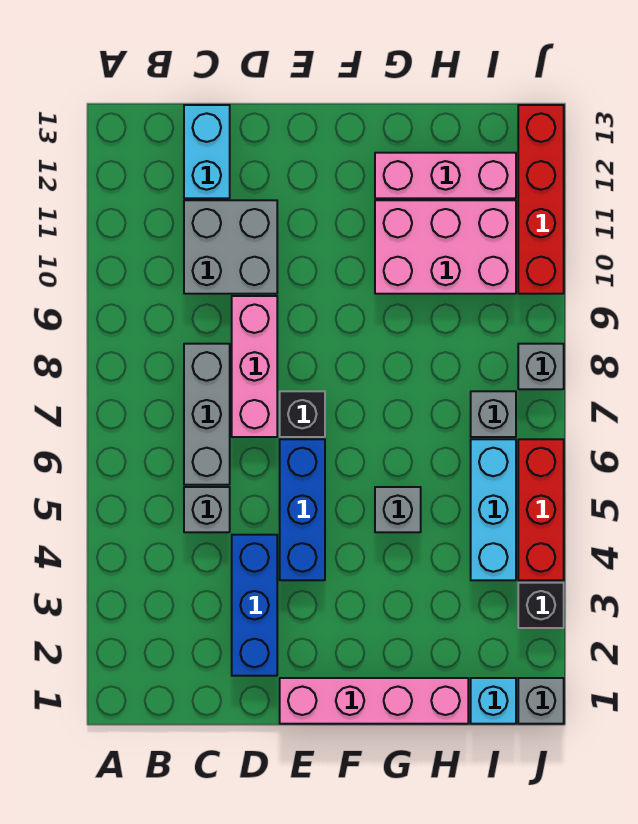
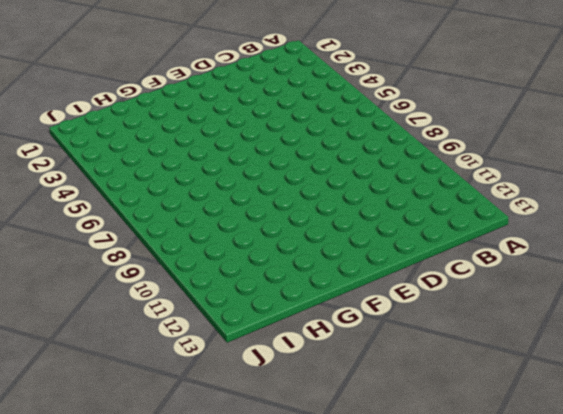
none -> grey brick C5 level 1
none -> grey brick C6:C8 level 1
none -> grey brick C10:D11 level 1

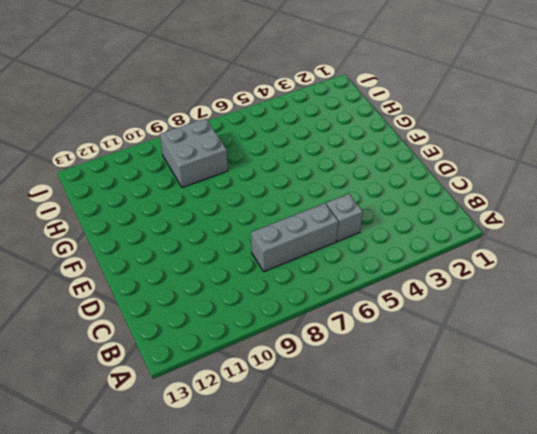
grey brick H8:I9 level 1 -> grey brick C10:D11 level 1
none -> cyan brick C12:C13 level 1
none -> blue brick D2:D4 level 1
none -> pink brick D7:D9 level 1

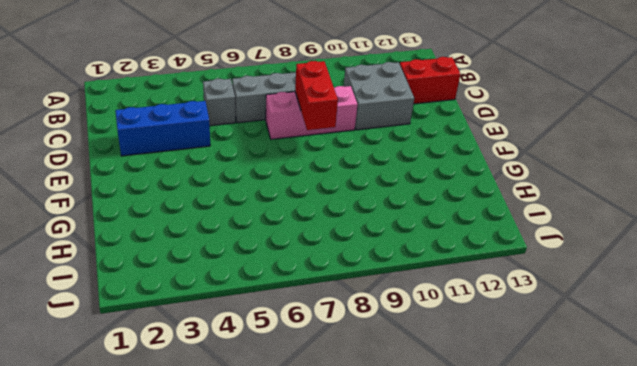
red brick C12:C13 level 1 -> cyan brick C12:C13 level 1
red brick D8:E8 level 2 -> none
none -> pink brick E1:H1 level 1
none -> blue brick E4:E6 level 1
none -> black brick E7 level 1

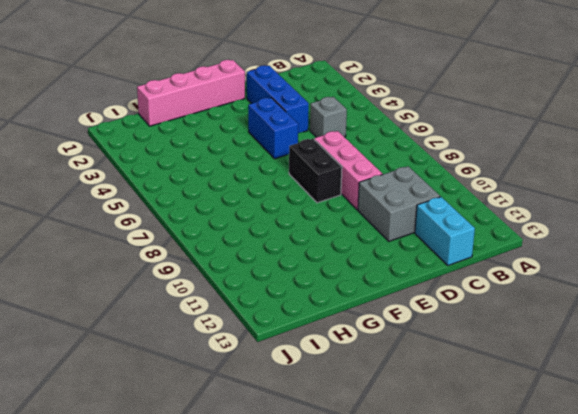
blue brick E4:E5 level 1 -> blue brick E4:E6 level 1
black brick E7:E8 level 1 -> black brick E7 level 1
none -> grey brick C6:C8 level 1
none -> grey brick G5 level 1
none -> pink brick G10:I11 level 1

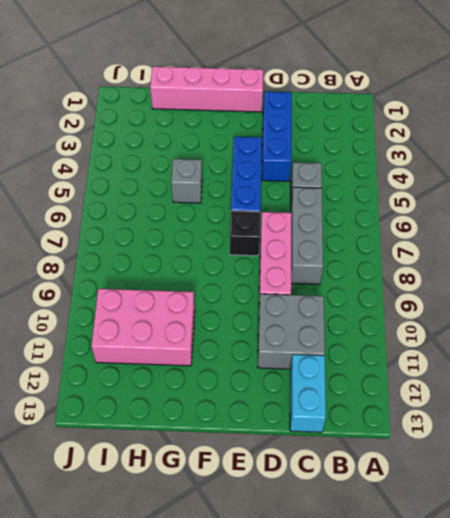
none -> pink brick G12:I12 level 1
none -> cyan brick I1 level 1
none -> cyan brick I4:I6 level 1

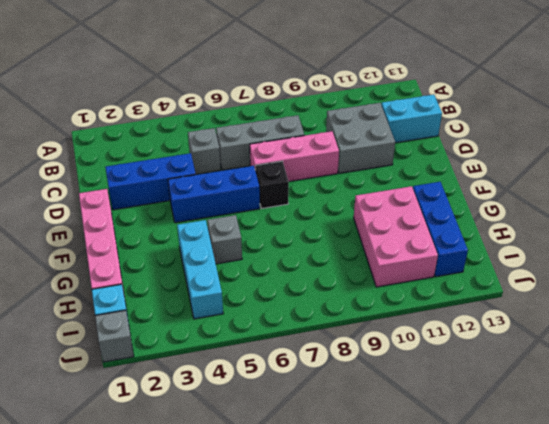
cyan brick G4:I4 level 1 -> cyan brick I4:I6 level 1
blue brick G12:I12 level 1 -> pink brick G12:I12 level 1
none -> grey brick I7 level 1
none -> black brick J3 level 1
none -> red brick J4:J6 level 1

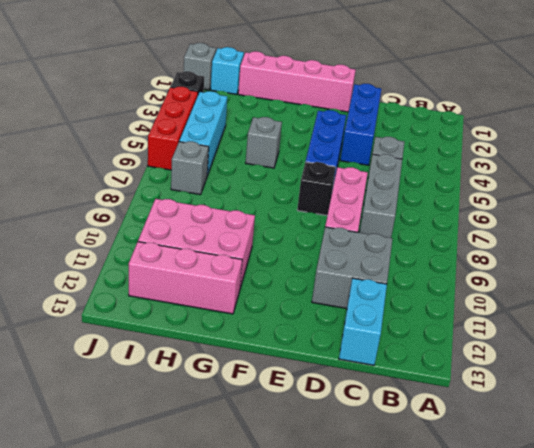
none -> grey brick J8 level 1
none -> red brick J10:J13 level 1

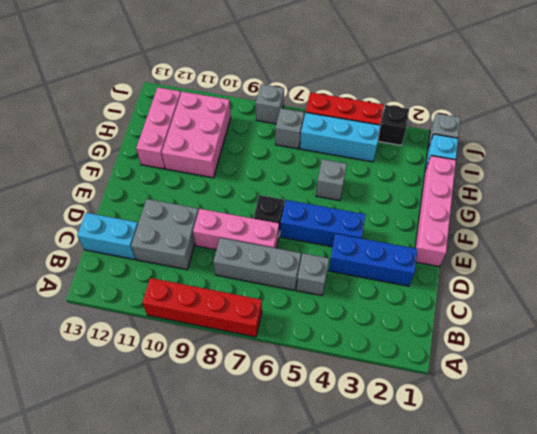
red brick A7:A10 level 1 -> red brick J10:J13 level 1

